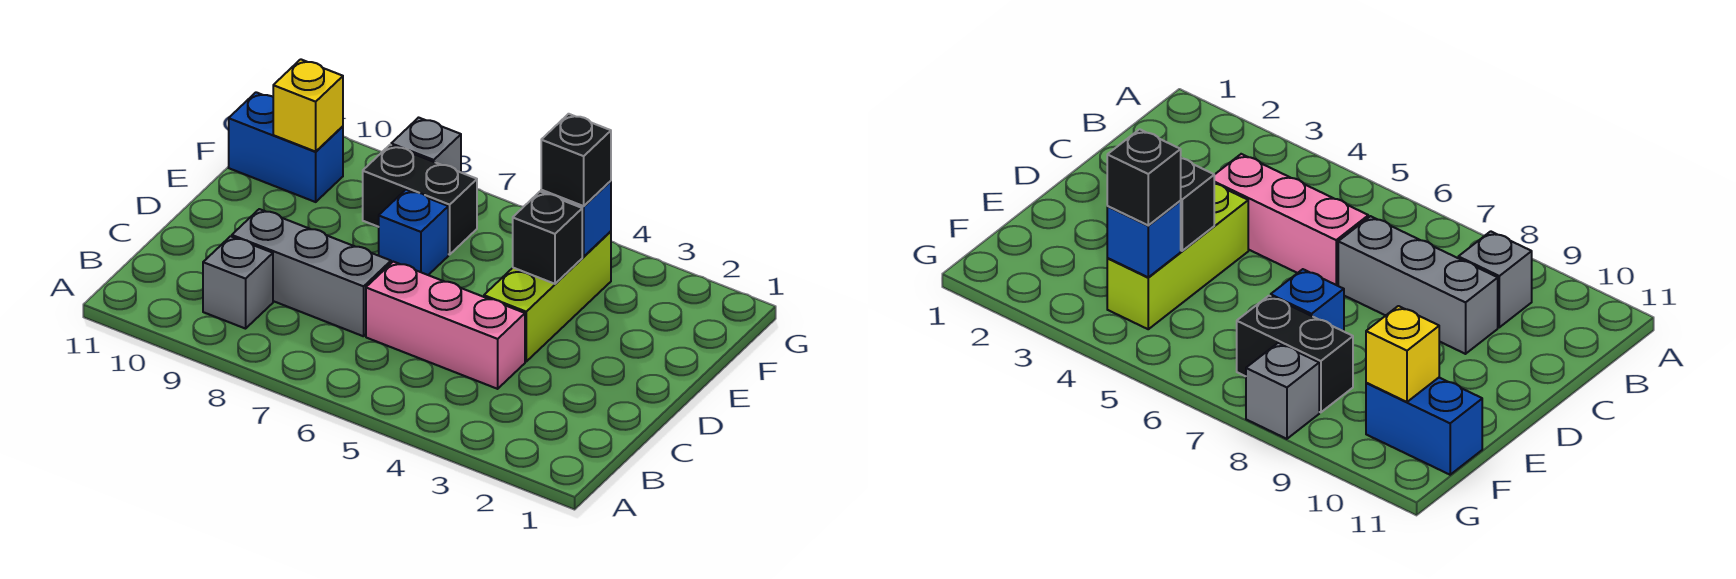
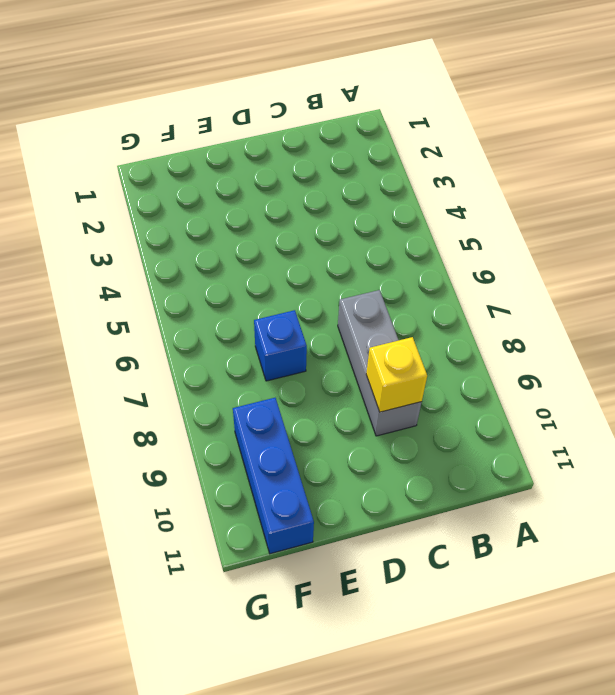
yellow brick C9 level 2 -> yellow brick F10 level 2
blue brick F9:F11 level 1 -> blue brick F10:F11 level 1
none -> grey brick B9 level 1
none -> pink brick C4:C6 level 1
none -> lime brick D4:F4 level 1

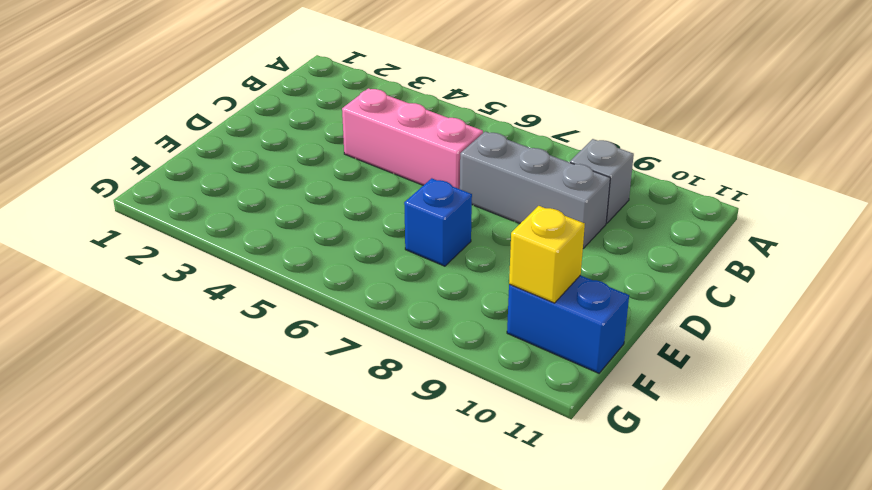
none -> lime brick D4:F4 level 1
none -> black brick F7:F8 level 1
none -> grey brick G8 level 1

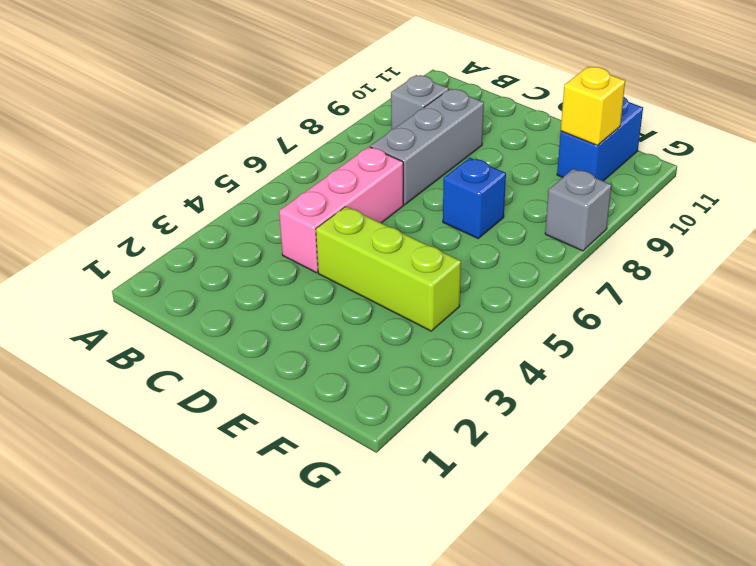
none -> black brick F7:F8 level 1
none -> black brick E4 level 2
none -> blue brick F4 level 2

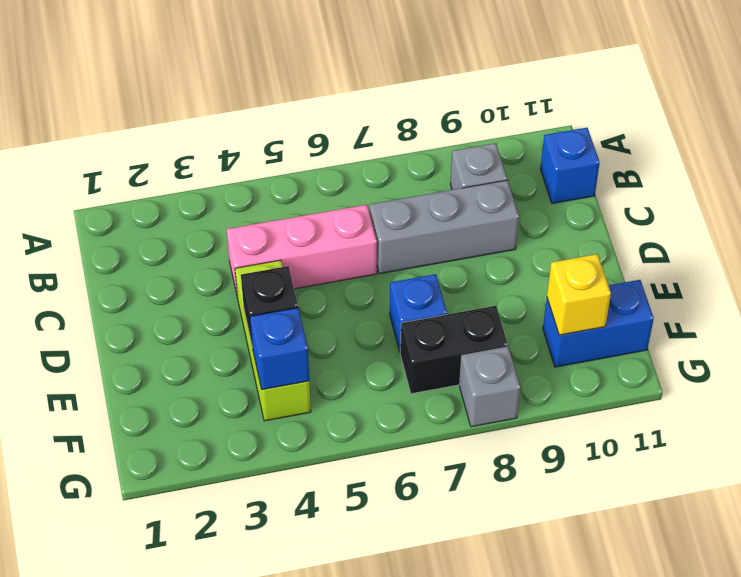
blue brick B11 level 1 -> none
none -> black brick F4 level 3

